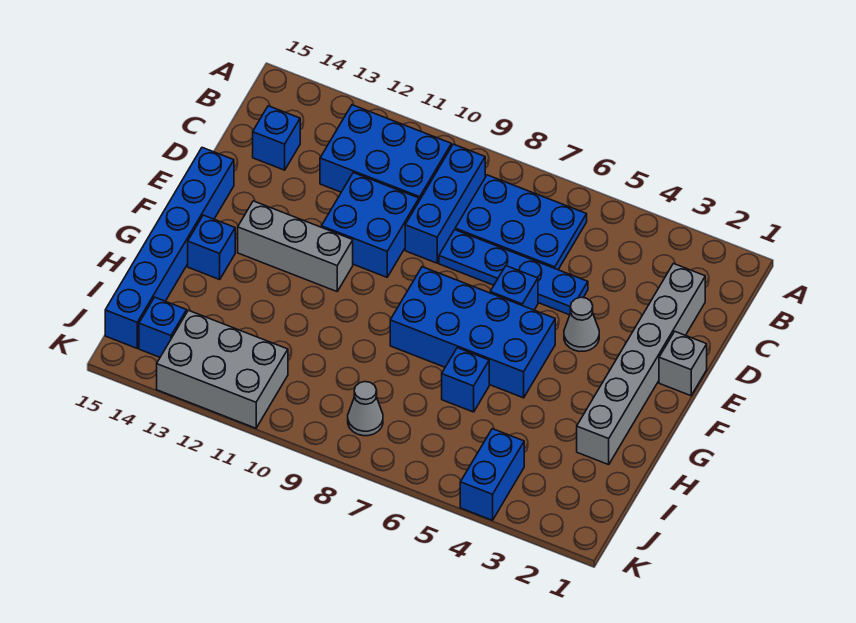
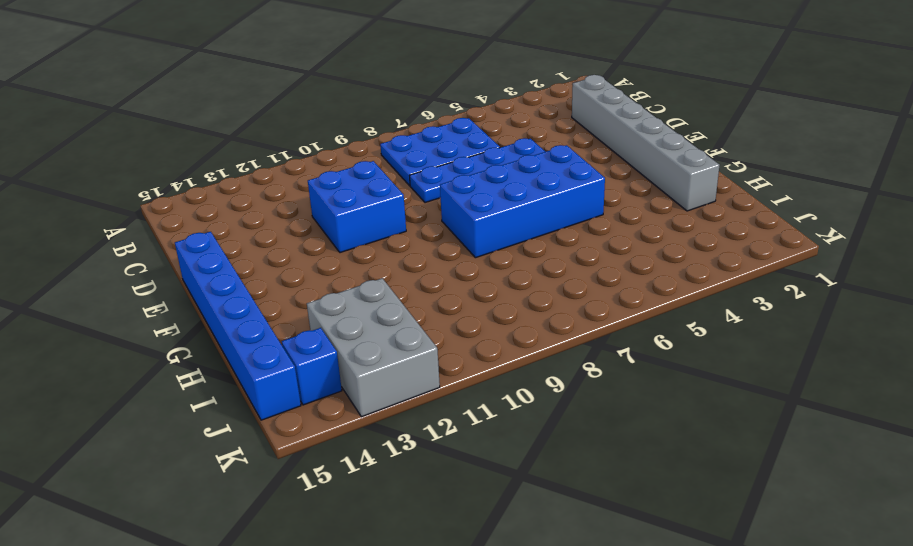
grey brick I12:K13 level 1 -> grey brick J11:K13 level 1
none -> blue brick B9:D9 level 1
none -> blue brick B10:C12 level 1
none -> blue brick C14 level 1

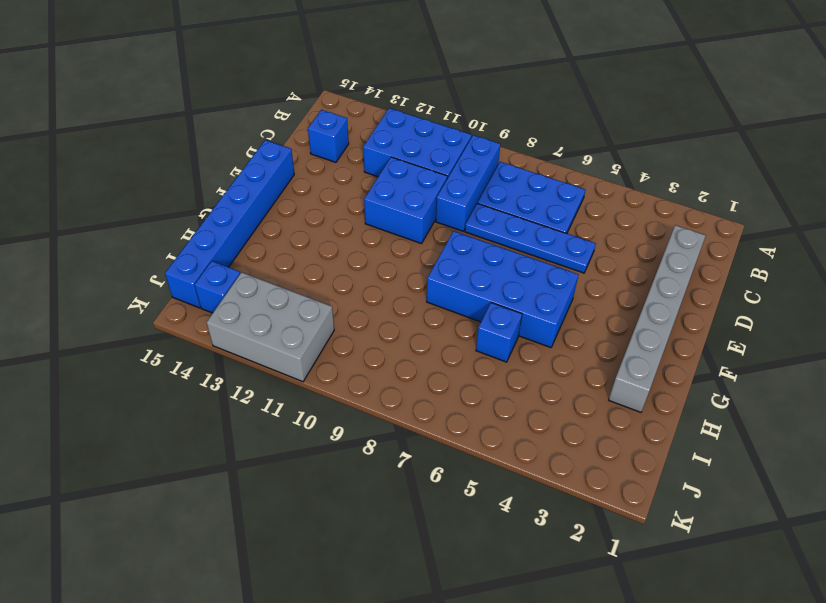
none -> grey brick E1 level 1
none -> grey cone E4 level 1
none -> blue brick E6 level 1

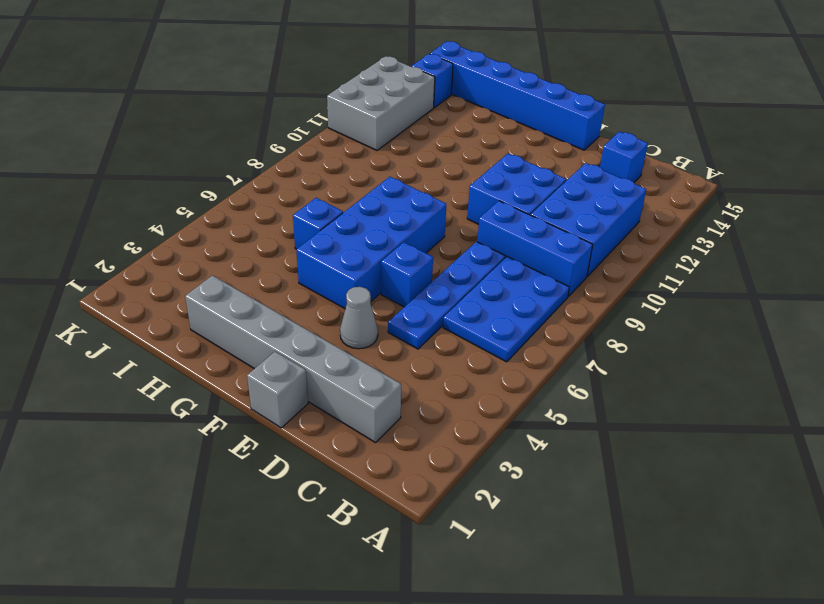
none -> grey brick F11:F13 level 1
none -> blue brick G14 level 1
none -> blue brick J4:K4 level 1

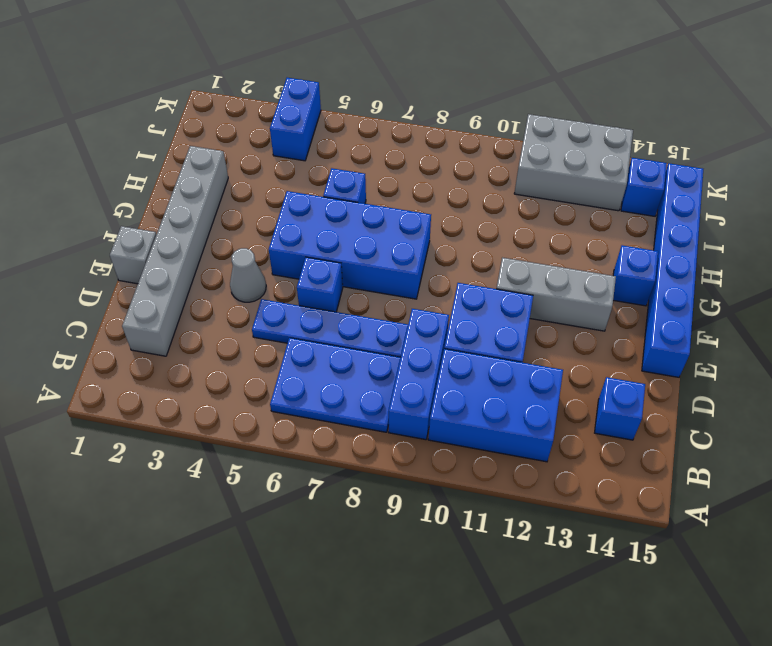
none -> grey cone J8 level 1

